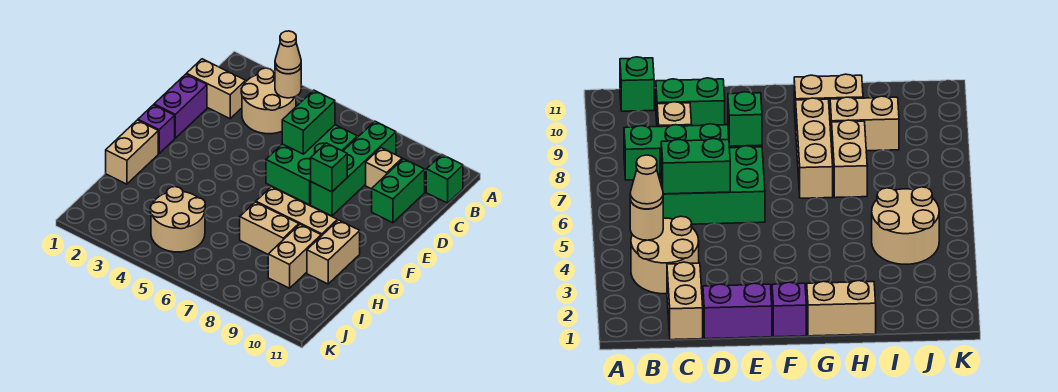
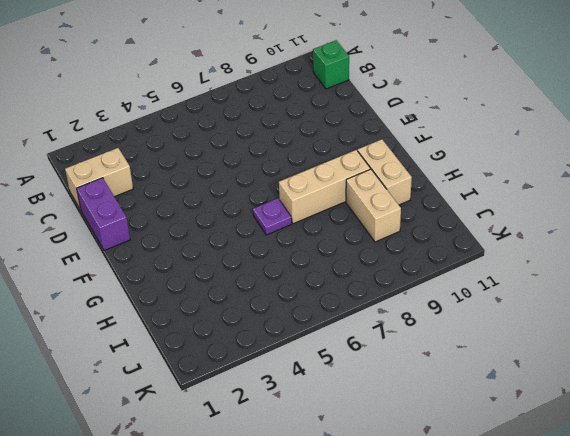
purple plate G6 level 1 -> none
none -> tan round brick B3:C4 level 1
none -> green brick B8:E8 level 1
none -> green brick C6:E7 level 1

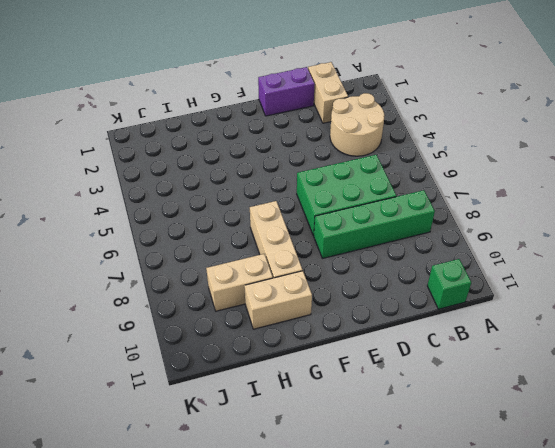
none -> tan brick C9 level 1
none -> green brick C10:D10 level 1
none -> purple brick F1 level 1

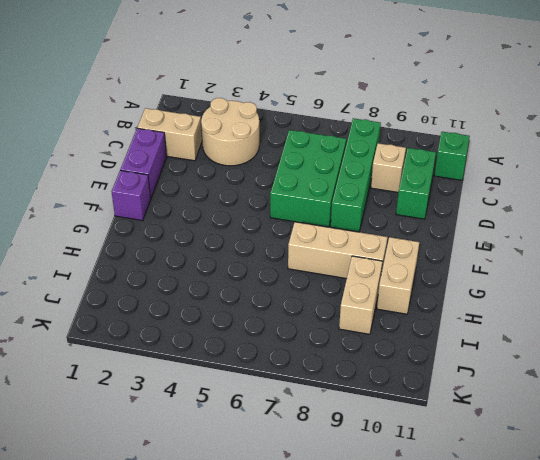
none -> tan brick G1:H1 level 1
none -> tan brick H7:H8 level 1
none -> tan round brick I4:J5 level 1

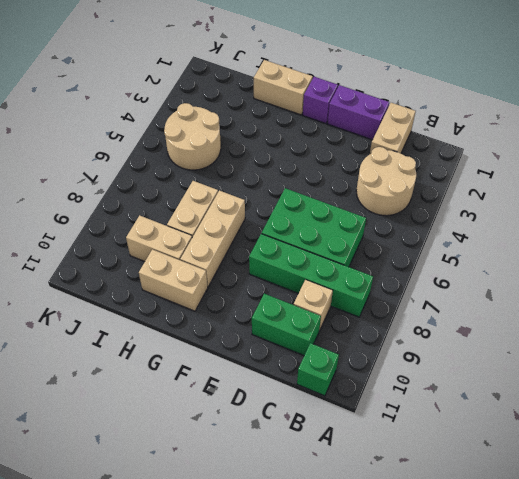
none -> tan round brick B4 level 2
none -> green brick C6:D6 level 2
none -> green brick E8 level 2

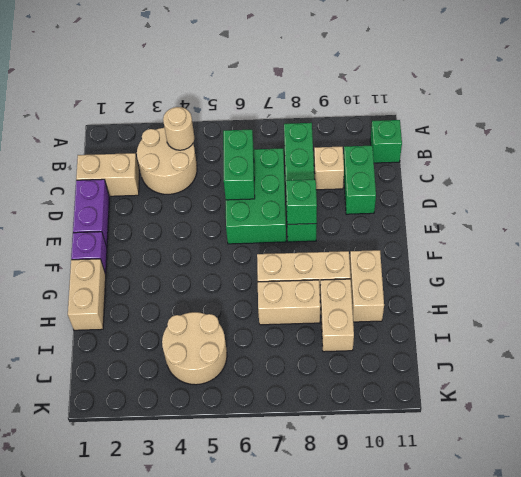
none -> tan cone B4 level 3

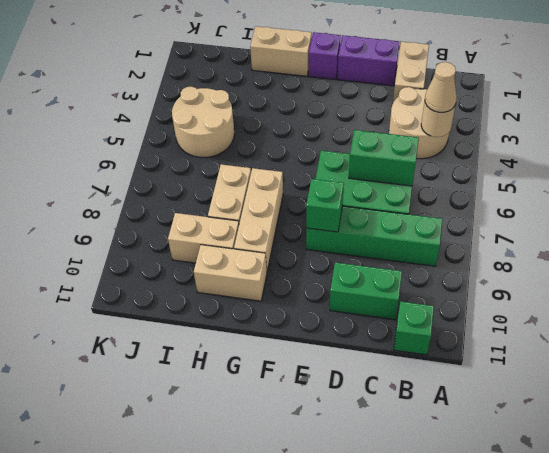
none -> tan brick C9 level 1

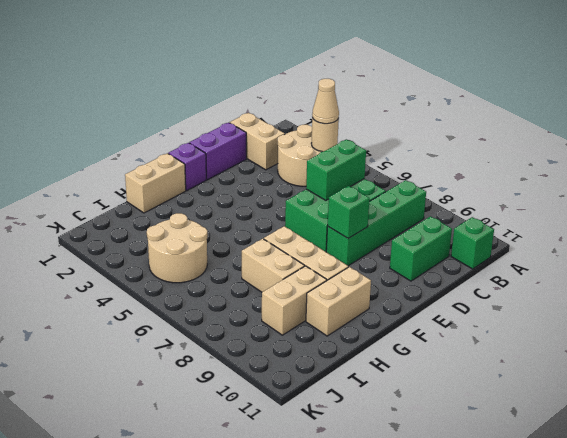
none -> tan brick C9 level 1

